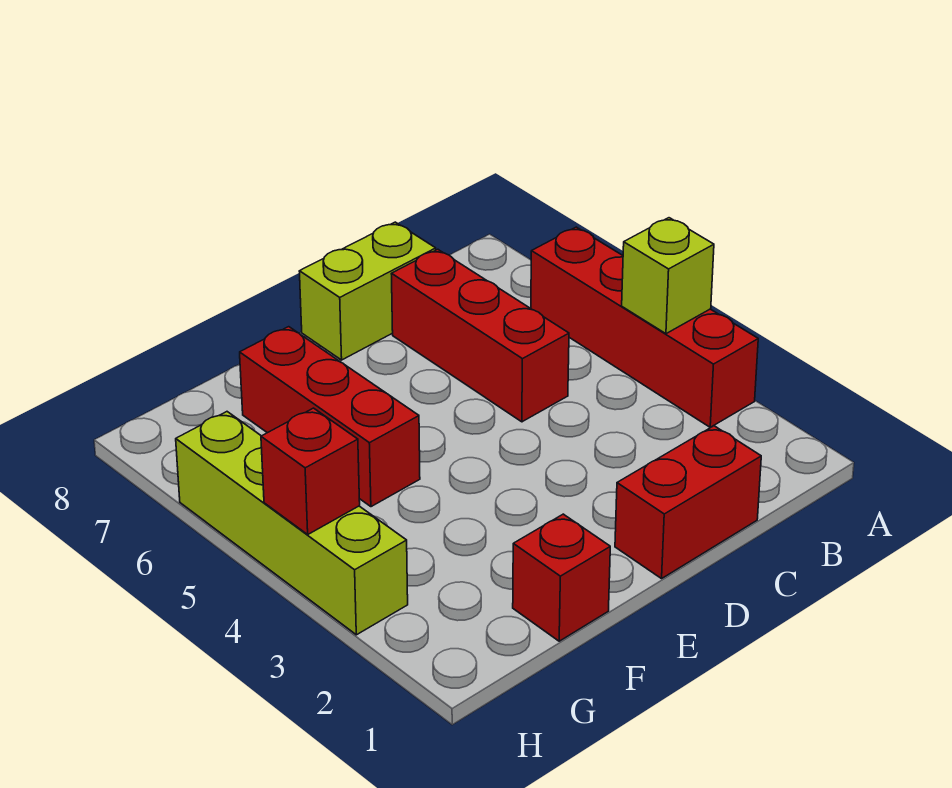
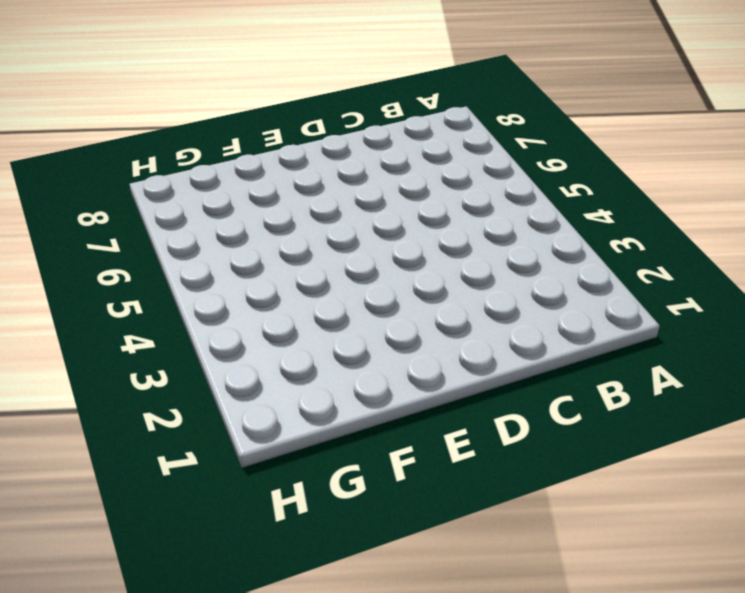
none -> red brick A3:A6 level 1
none -> red brick C1:D1 level 1

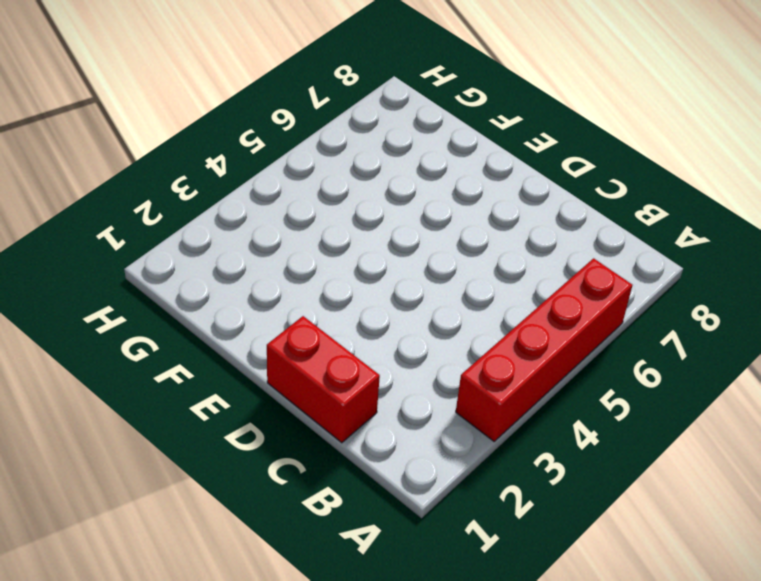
none -> red brick C5:C7 level 1
none -> lime brick C8:D8 level 1

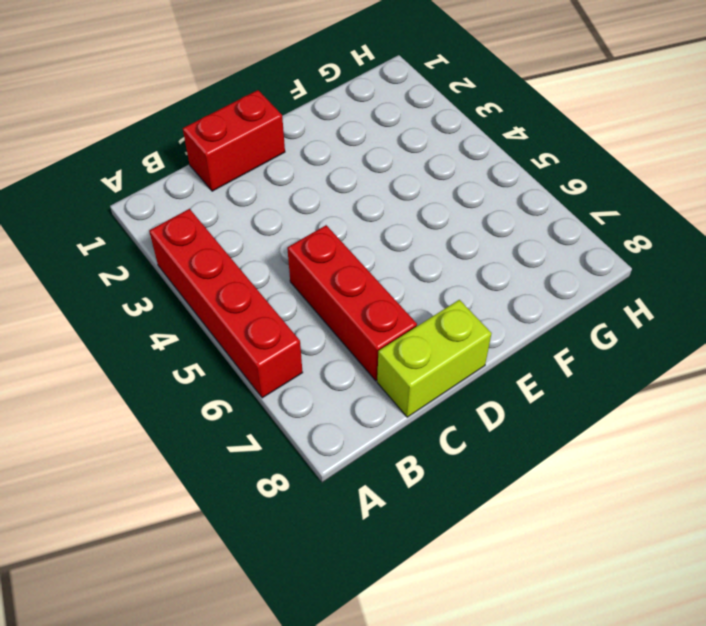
none -> red brick F1 level 1
none -> red brick F5:F7 level 1

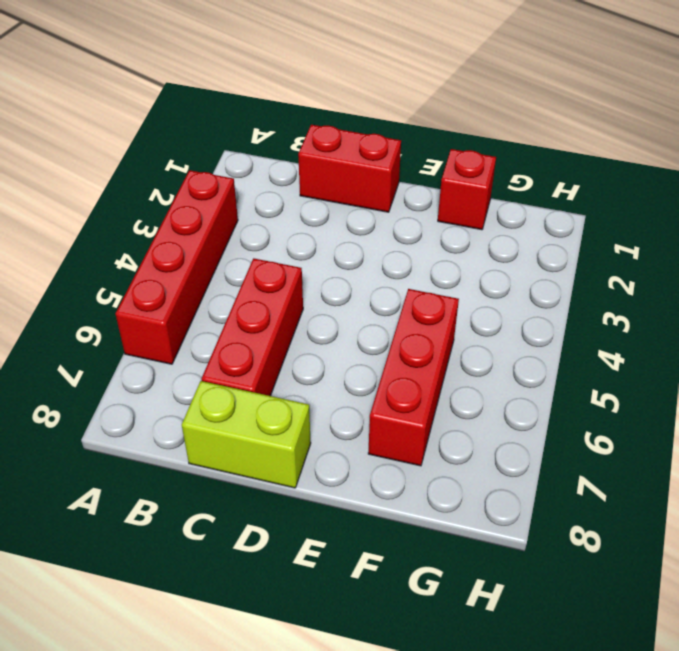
none -> lime brick H3:H6 level 1
none -> lime brick A4 level 2

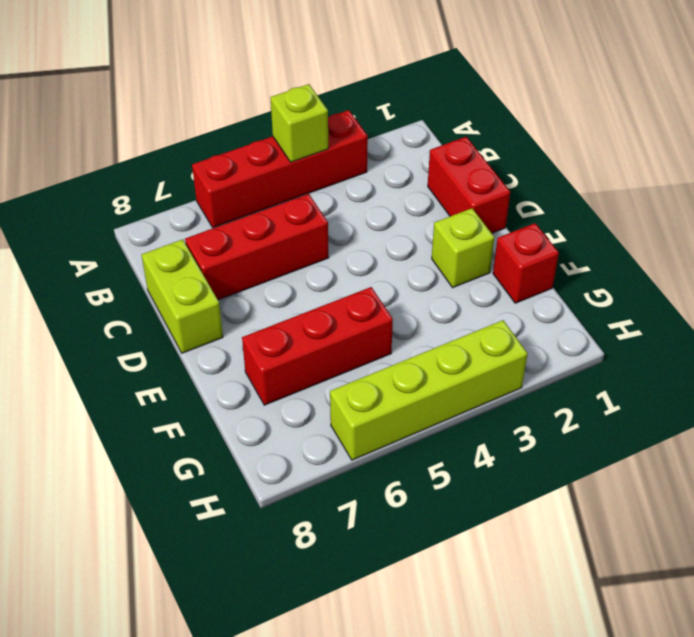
lime brick E2 level 1 -> none
none -> red brick H4 level 2

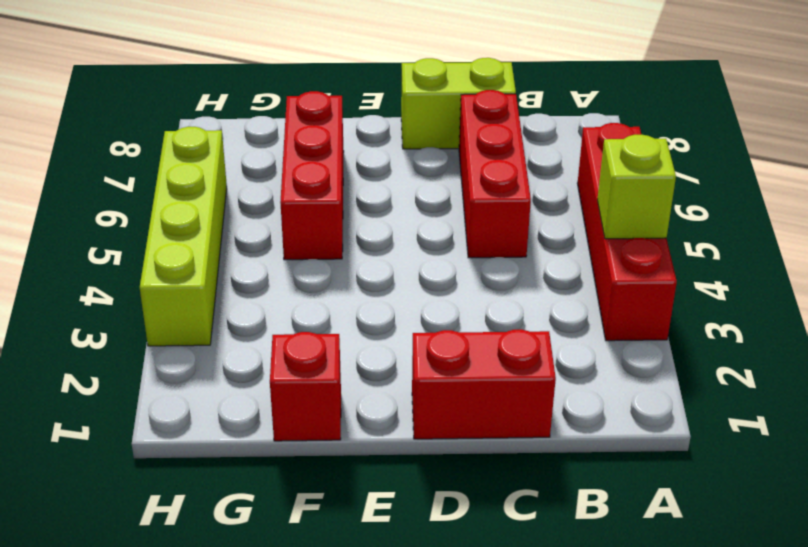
none -> red brick H4 level 2

